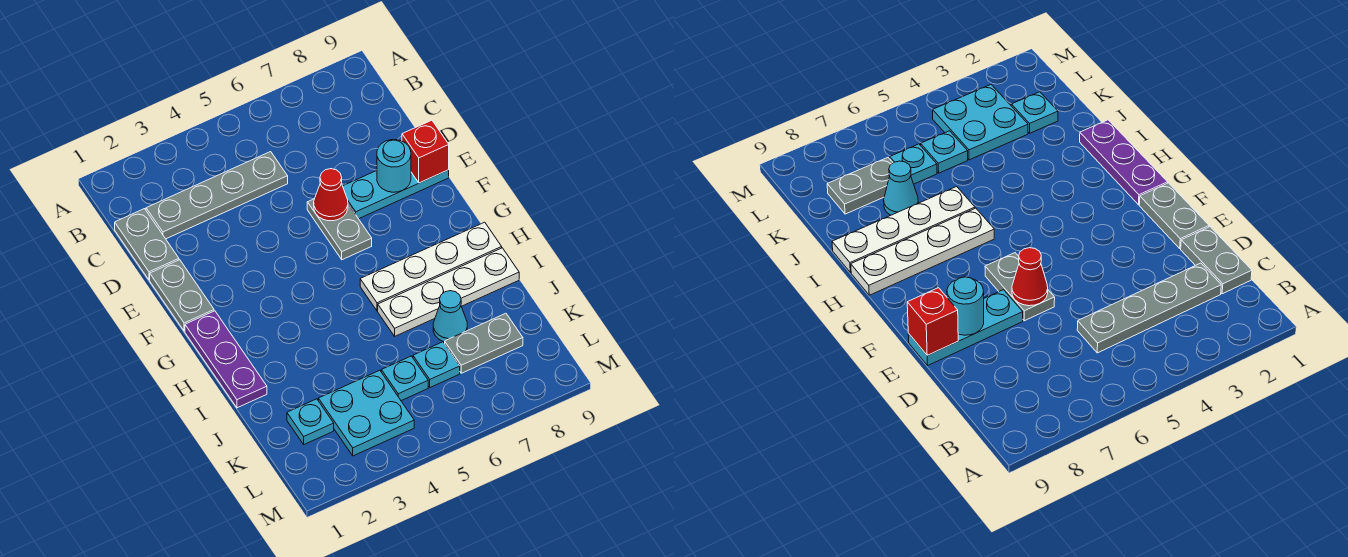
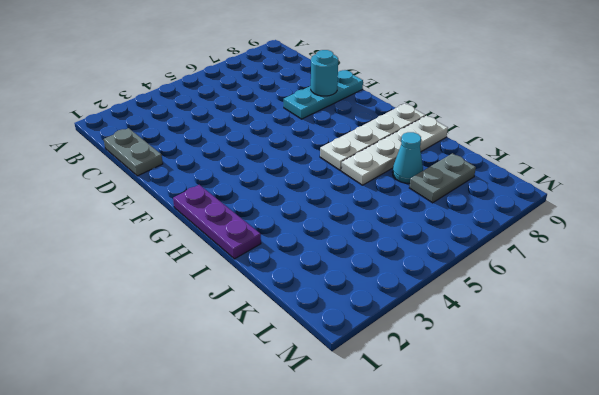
none -> grey plate C2:C5 level 1
none -> grey plate E1:F1 level 1
none -> grey plate E6:F6 level 1

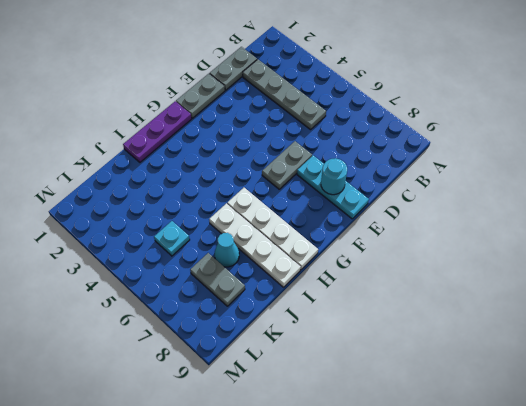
none -> cyan plate K2 level 1
none -> cyan plate K3:L4 level 1
none -> cyan plate K6 level 1

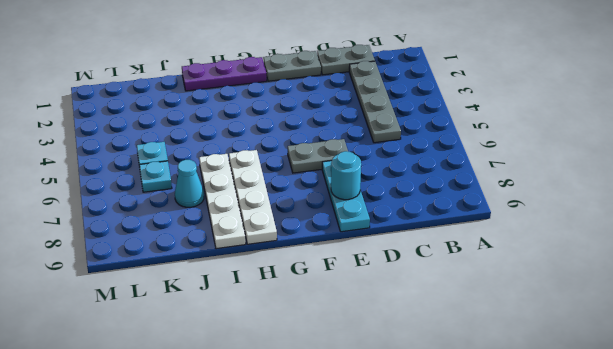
none -> cyan plate K2 level 1
none -> cyan plate K3:L4 level 1
none -> grey plate K7:K8 level 1

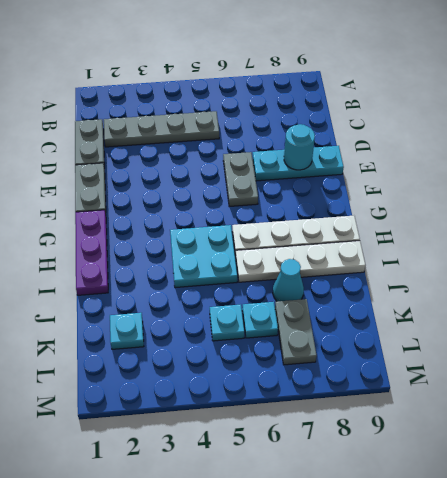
cyan plate H4:I5 level 1 -> cyan plate K3:L4 level 1
grey plate K7:L7 level 1 -> grey plate K7:K8 level 1
none -> red cone E6 level 2
none -> red brick E9 level 2

